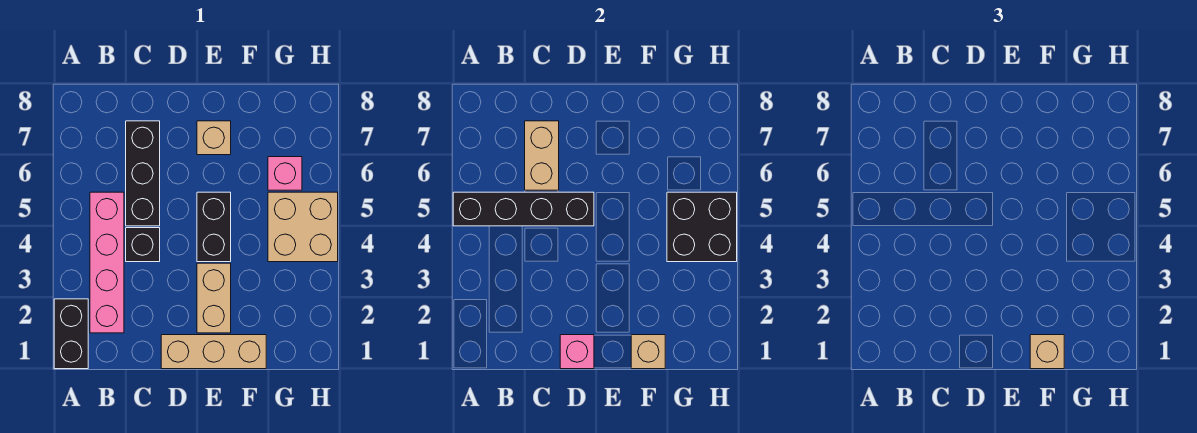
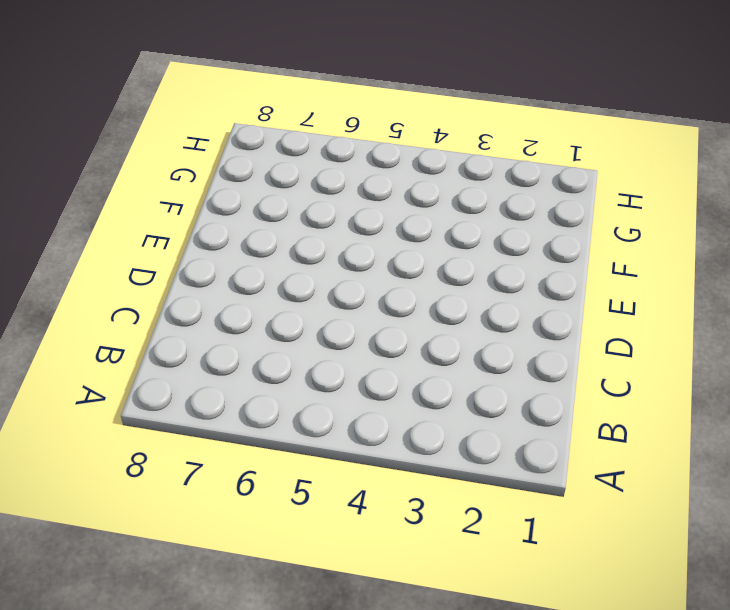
none -> black brick A1:A2 level 1
none -> pink brick B2:B5 level 1
none -> black brick C4 level 1

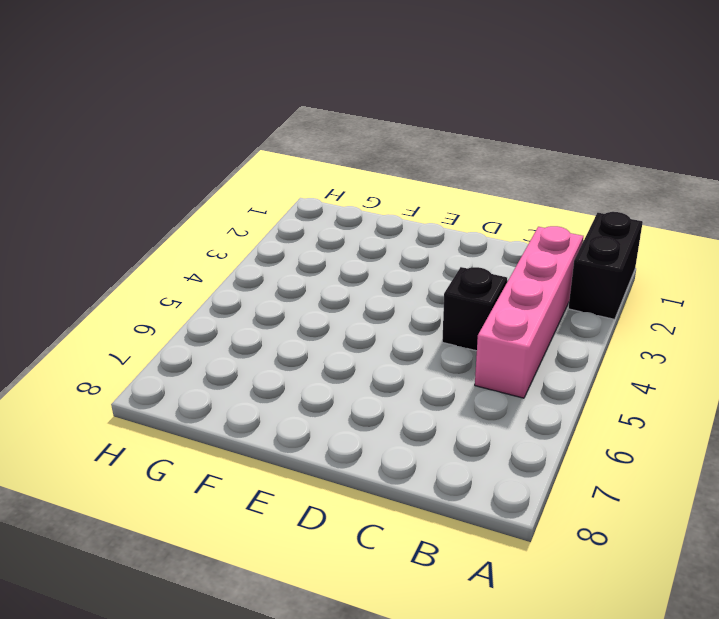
none -> black brick C5:C7 level 1
none -> tan brick D1:F1 level 1
none -> tan brick E2:E3 level 1

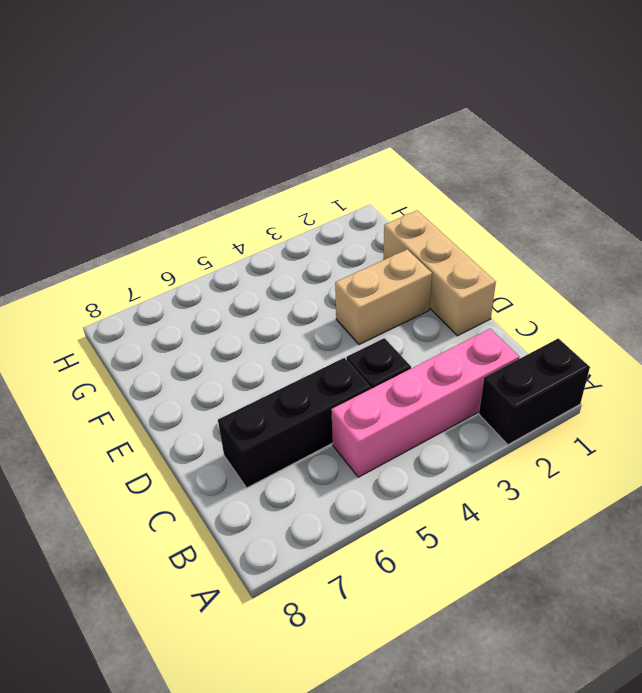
none -> black brick E4:E5 level 1
none -> tan brick E7 level 1
none -> tan brick G4:H5 level 1

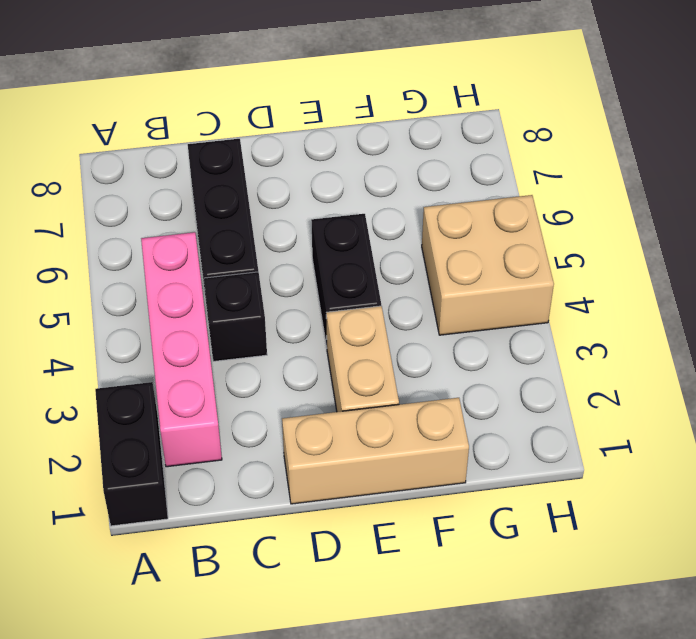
none -> tan brick E7 level 1
none -> pink brick G6 level 1
none -> black brick A5:D5 level 2

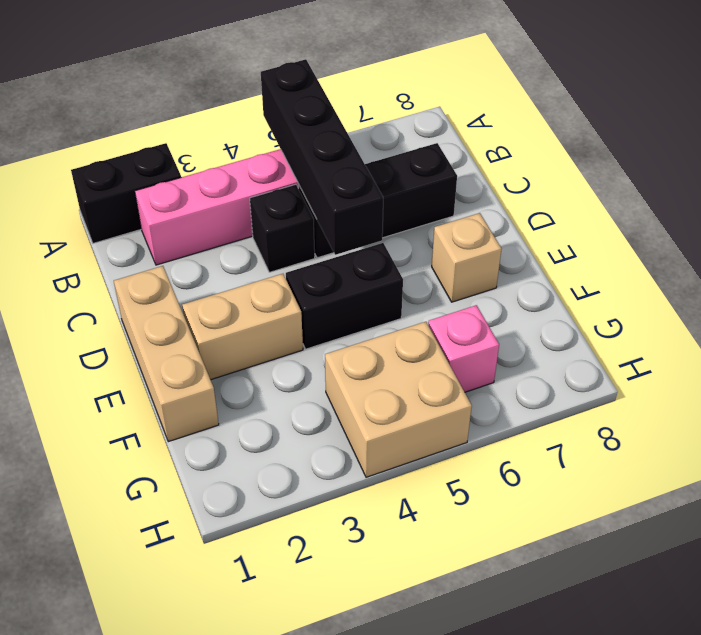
none -> tan brick C6:C7 level 2
none -> pink brick D1 level 2
none -> tan brick F1 level 2

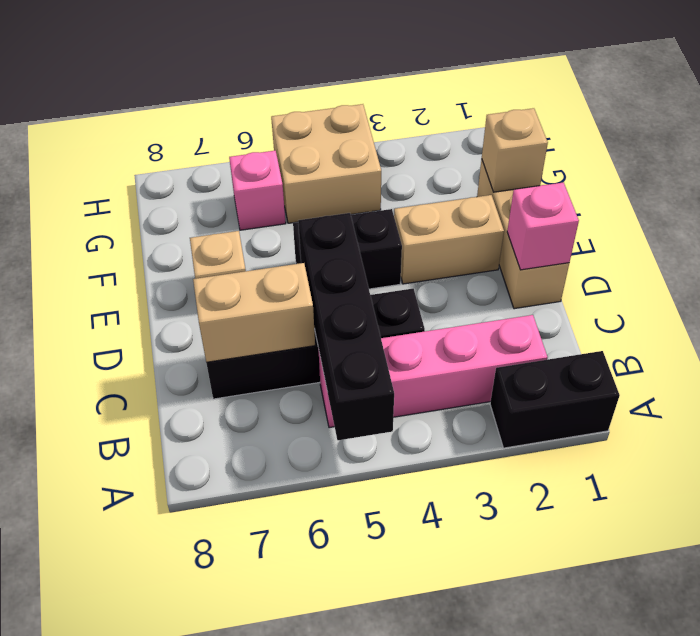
none -> black brick G4:H5 level 2
none -> tan brick F1 level 3

